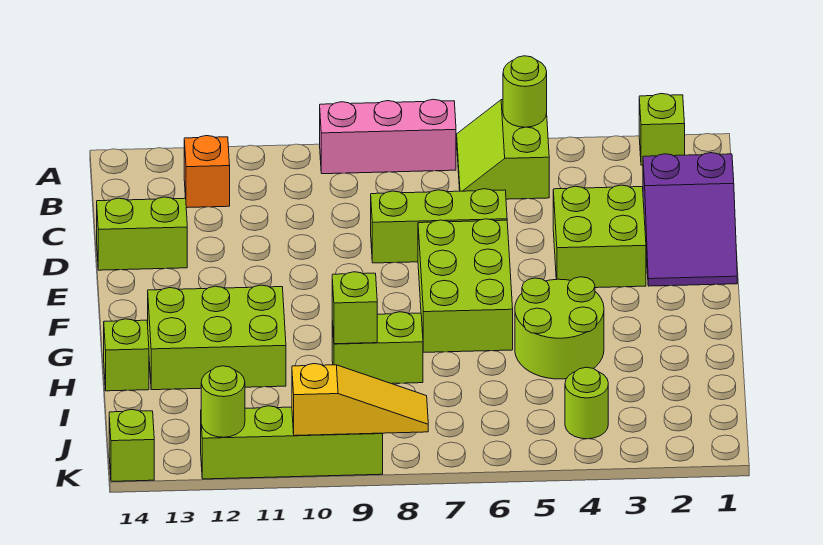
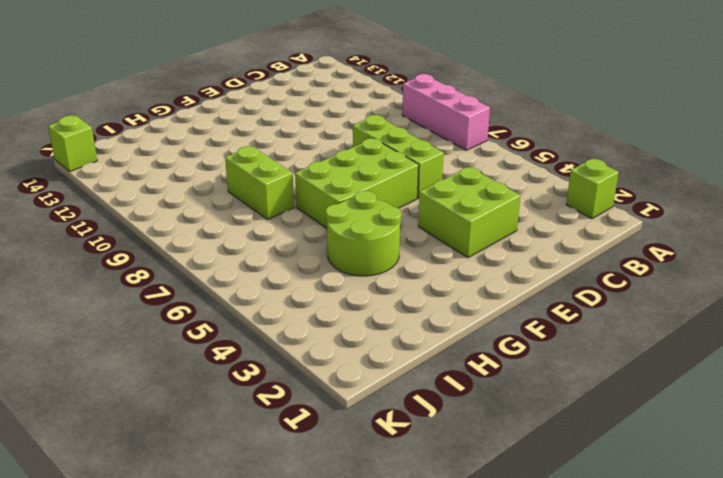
none -> lime slope A5:B6 level 1 top 5
none -> orange brick B12 level 1
none -> purple slope C1:E2 level 1 top C

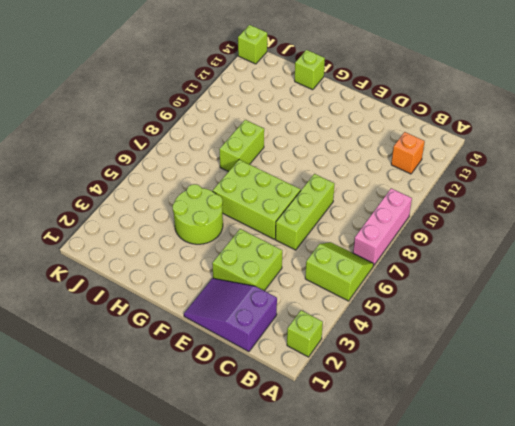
none -> lime brick D13:D14 level 1
none -> lime brick G11:H13 level 1
none -> lime round brick J4 level 1

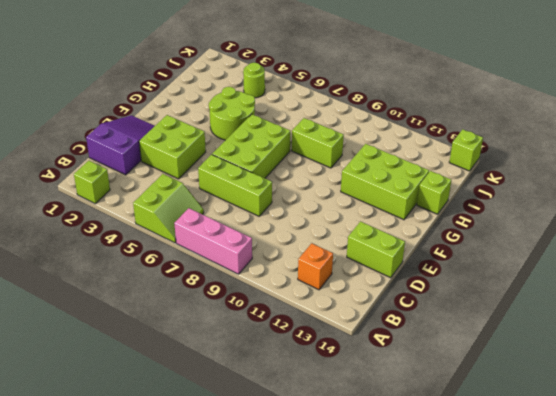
none -> lime brick K9:K12 level 1
none -> lime round brick A5 level 2
none -> lime brick H9 level 2

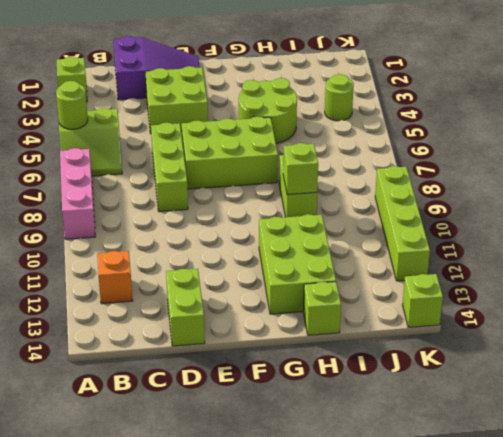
none -> yellow slope K8:K10 level 2 top 10
none -> lime round brick K12 level 2

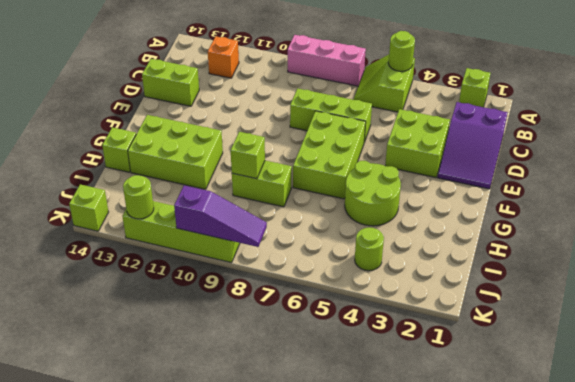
purple slope K8:K10 level 2 top 10 -> yellow slope K8:K10 level 2 top 10

